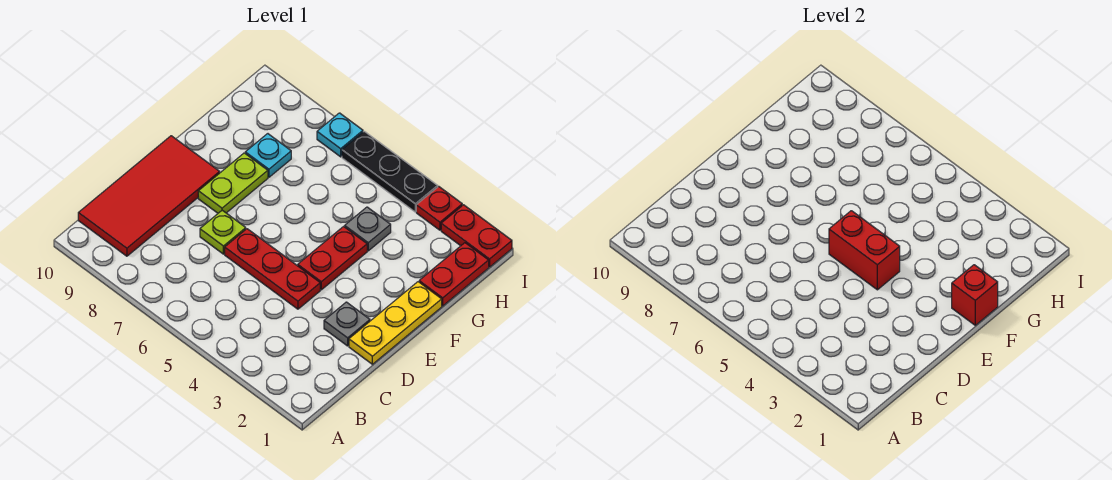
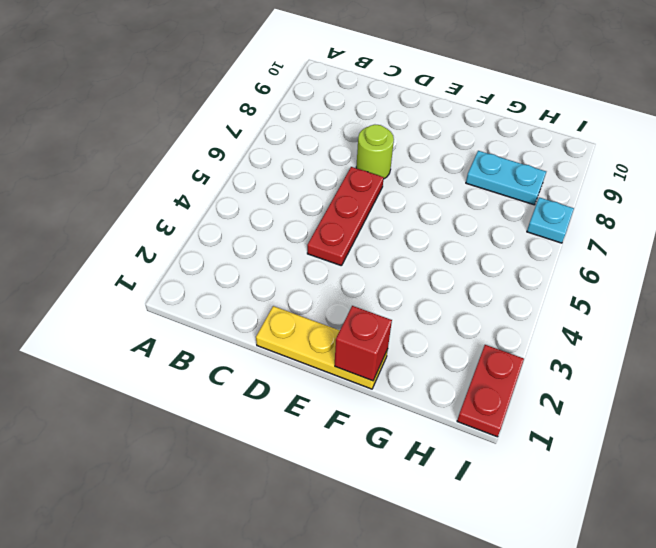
lime round brick D7 level 1 -> lime plate D7 level 1
cyan plate G8:H8 level 1 -> cyan plate G8 level 1
none -> red tile B9:E10 level 1
none -> grey plate D2 level 1
none -> red plate E4:F4 level 1

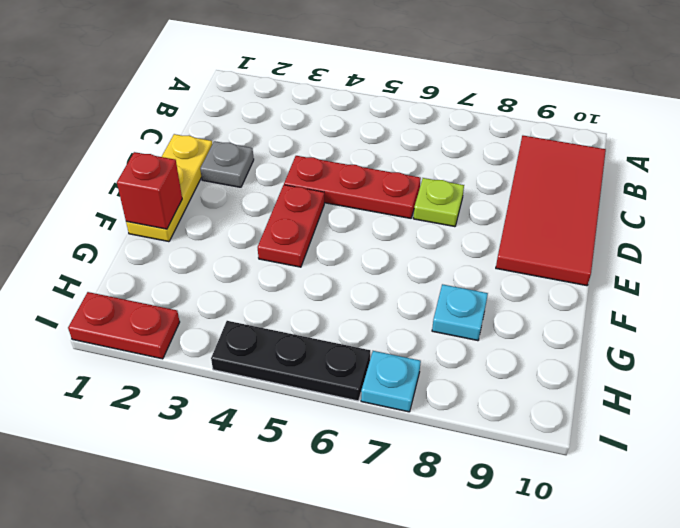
none -> lime plate E8:F8 level 1
none -> red plate G1:H1 level 1
none -> grey plate G4 level 1

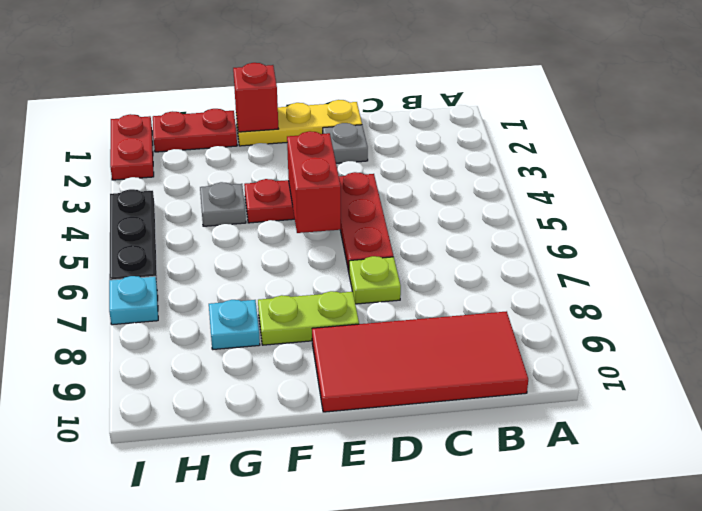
none -> red plate I3 level 1

